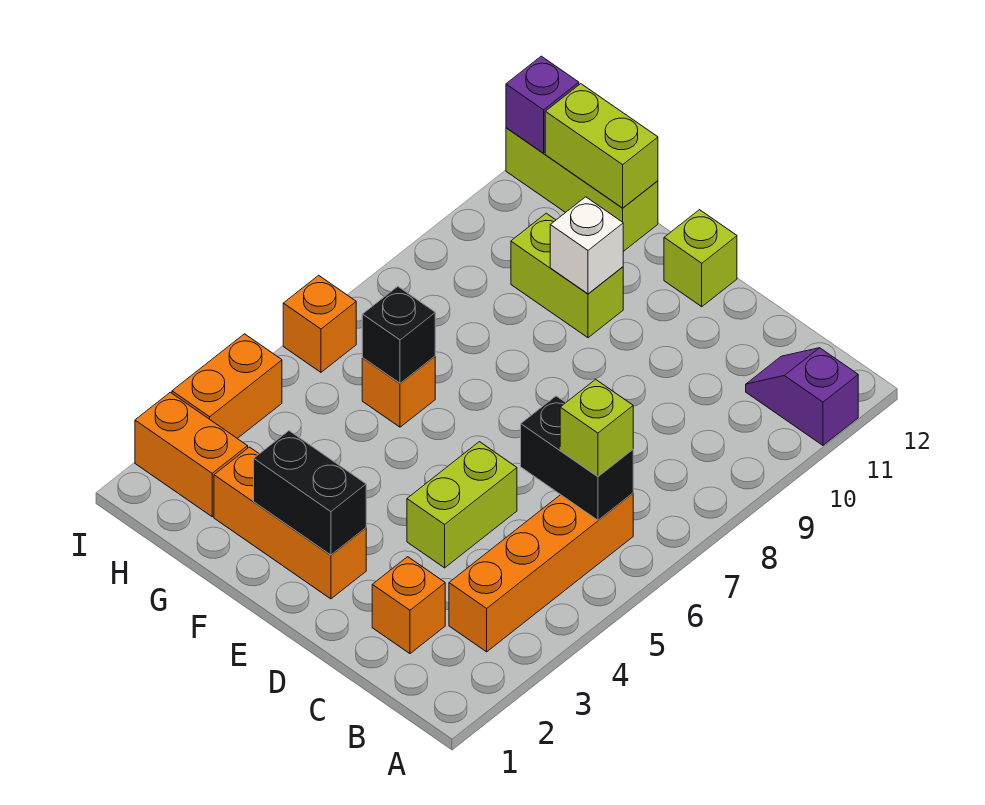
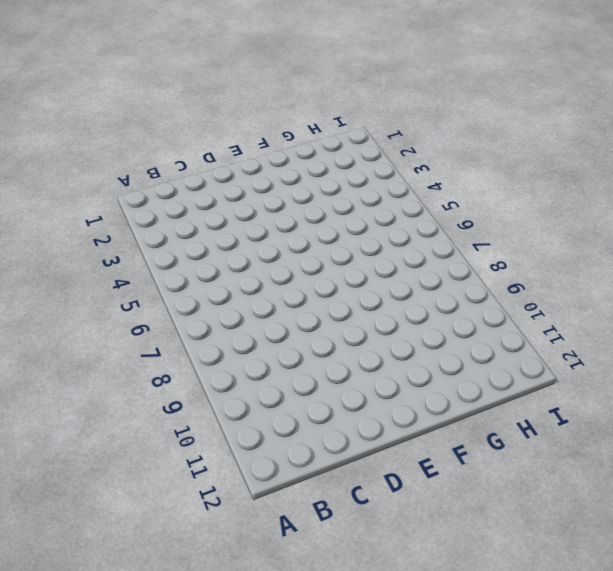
none -> purple slope A11:B11 level 1 top A
none -> orange brick B3:B6 level 1
none -> orange brick C2 level 1

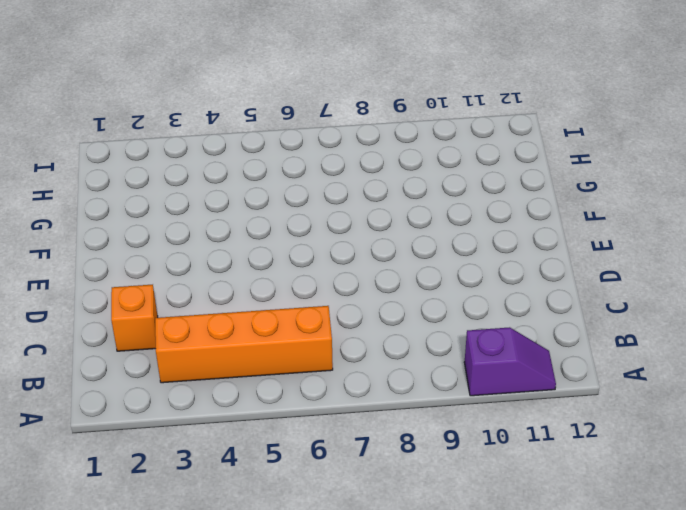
purple slope A10:A11 level 1 top 10 -> purple slope A11:B11 level 1 top A
none -> lime brick D4:D5 level 1
none -> orange brick E2:G2 level 1
none -> lime brick E12 level 1

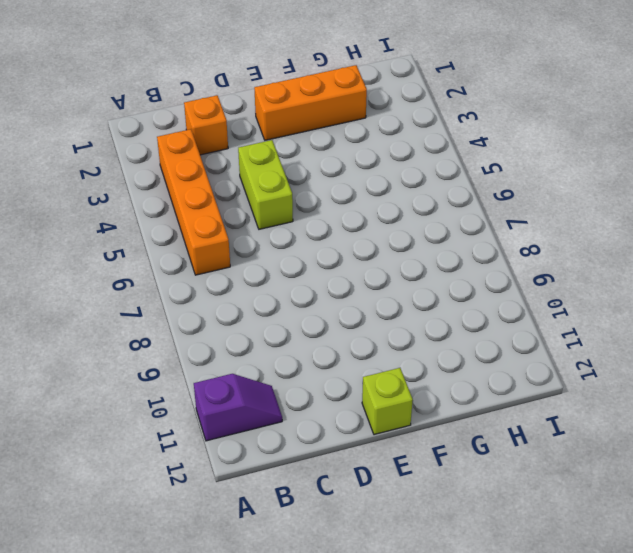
none -> lime brick F10:G10 level 1
none -> orange brick G6 level 1
none -> lime brick G12:I12 level 1

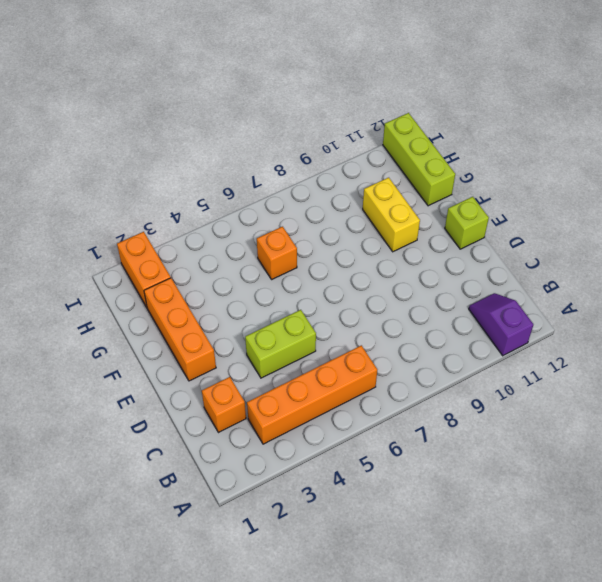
yellow brick F10:G10 level 1 -> lime brick F10:G10 level 1
none -> orange brick I3:I4 level 1
none -> orange brick I6 level 1
none -> black brick B6:C6 level 2

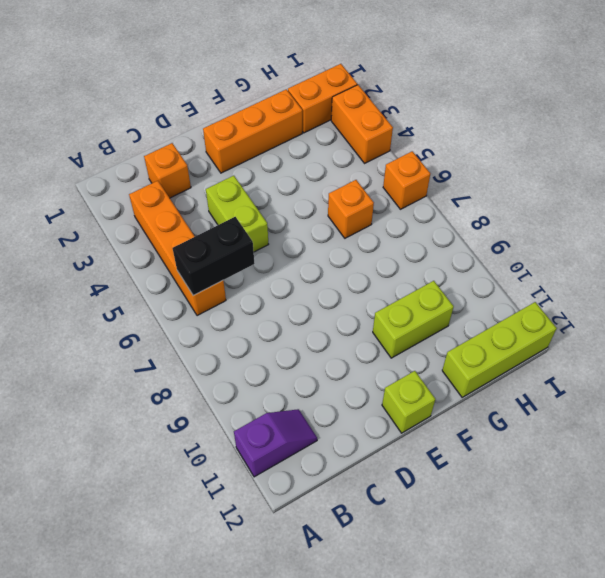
none -> black brick E2:F2 level 2
none -> white brick F10 level 2
none -> black brick G6 level 2

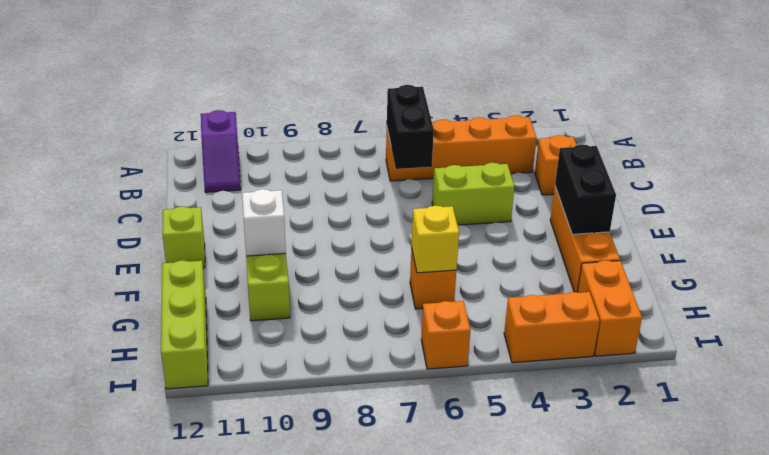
yellow brick G6 level 2 -> black brick G6 level 2
none -> lime brick G12:H12 level 2
none -> purple brick I12 level 2
none -> lime brick B6 level 3

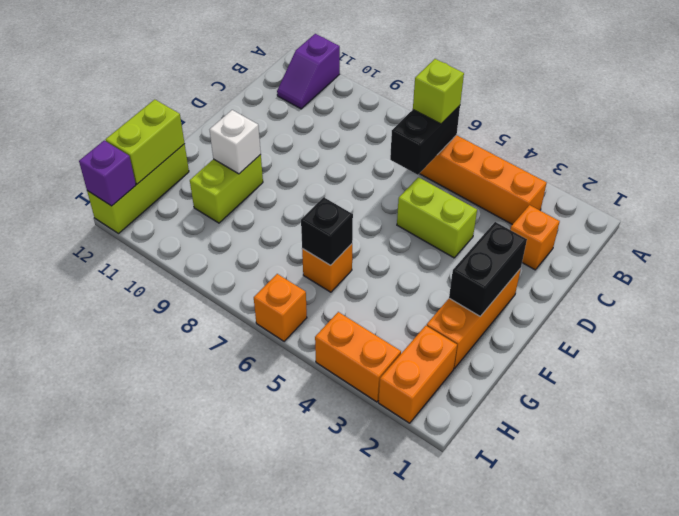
none -> lime brick E12 level 1

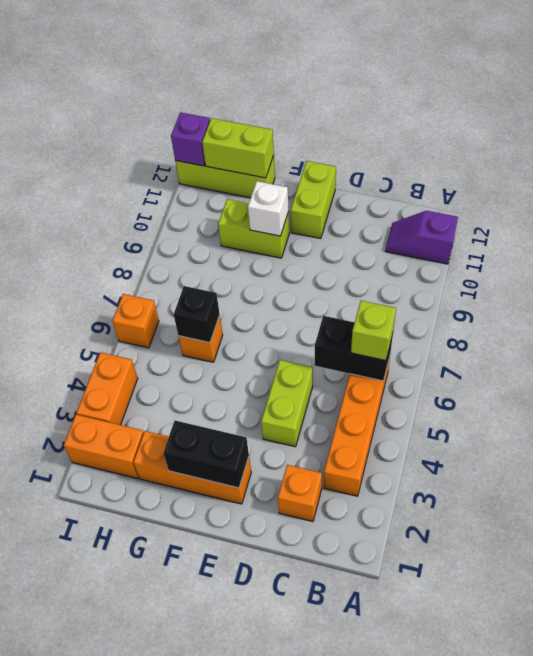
lime brick E11:E12 level 1 -> lime brick E12 level 1

